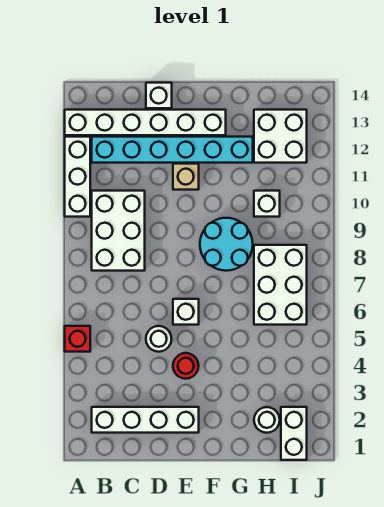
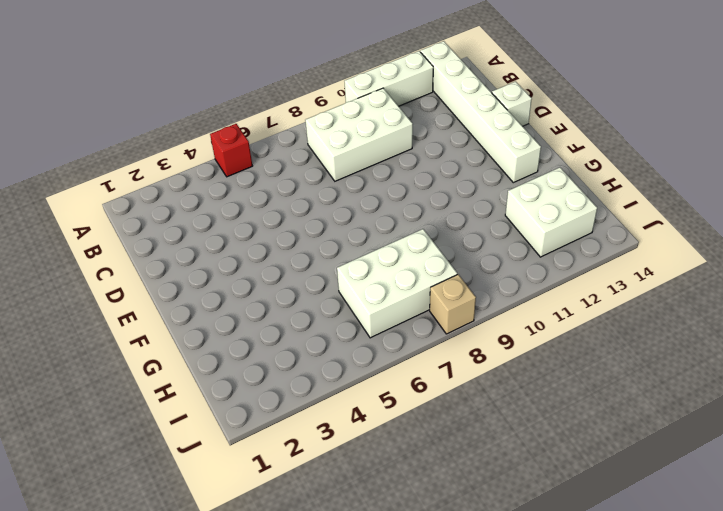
tan brick J8 level 1 -> tan brick E11 level 1
none -> white brick B2:E2 level 1
none -> cyan brick B12:G12 level 1
none -> white round brick D5 level 1

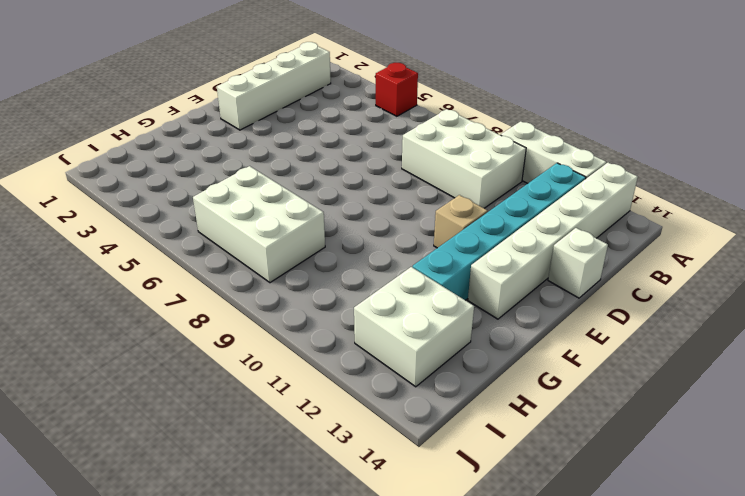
none -> white round brick D5 level 1
none -> red round brick E4 level 1
none -> white brick E6 level 1

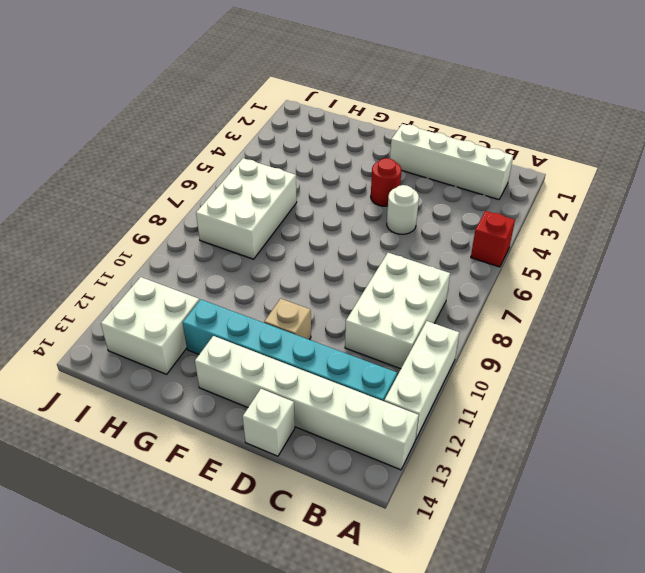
none -> white brick E6 level 1
none -> cyan round brick F8:G9 level 1
none -> white round brick H2 level 1

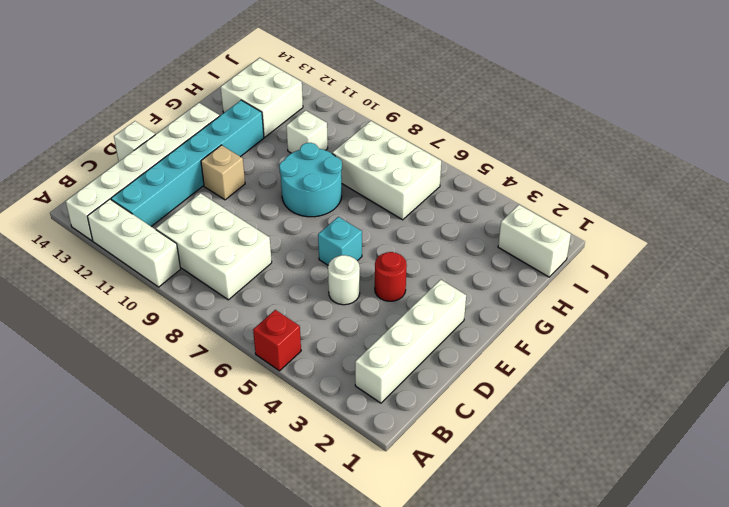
cyan brick E6 level 1 -> white brick E6 level 1
none -> white round brick H2 level 1

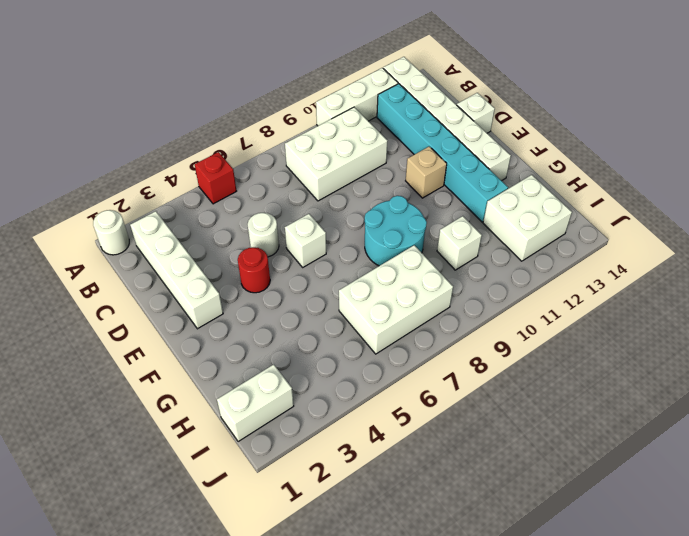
white round brick A1 level 1 -> white round brick H2 level 1

